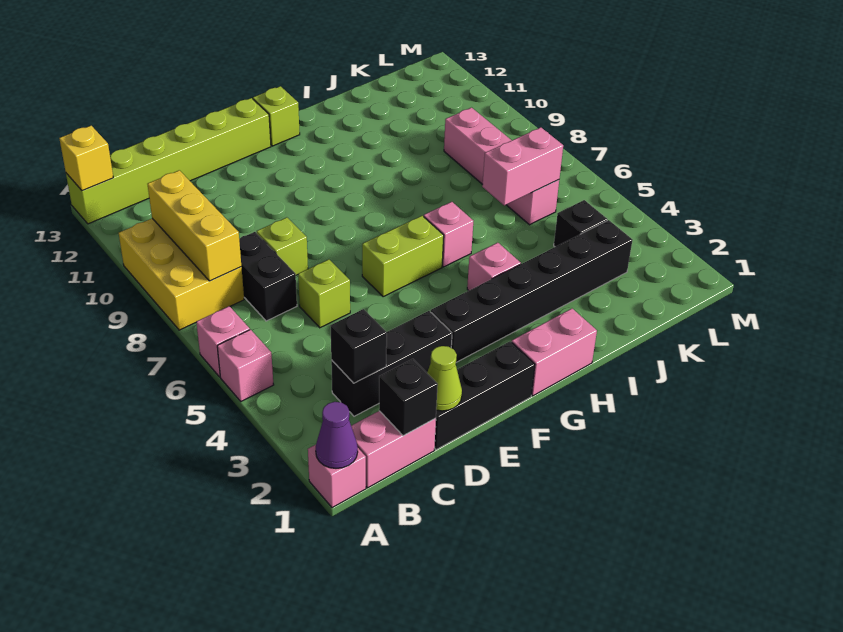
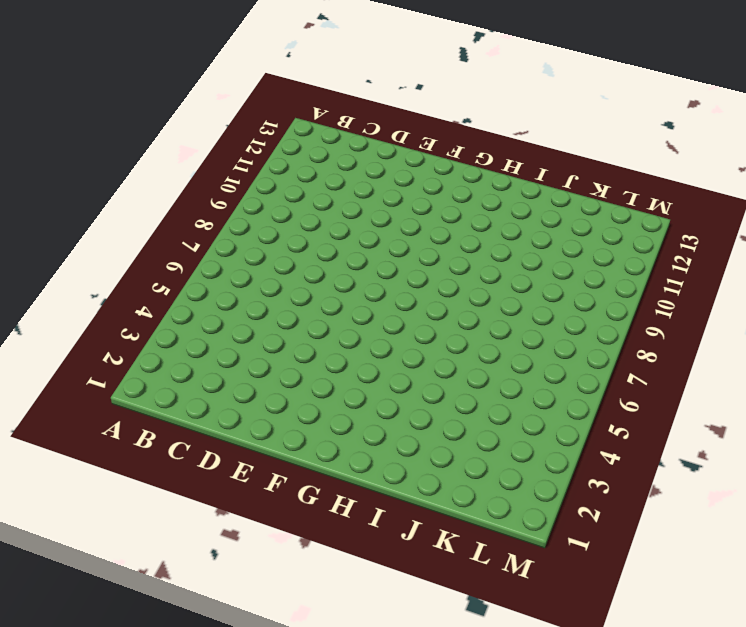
none -> pink brick A1 level 1
none -> pink brick A5 level 1
none -> pink brick A6 level 1

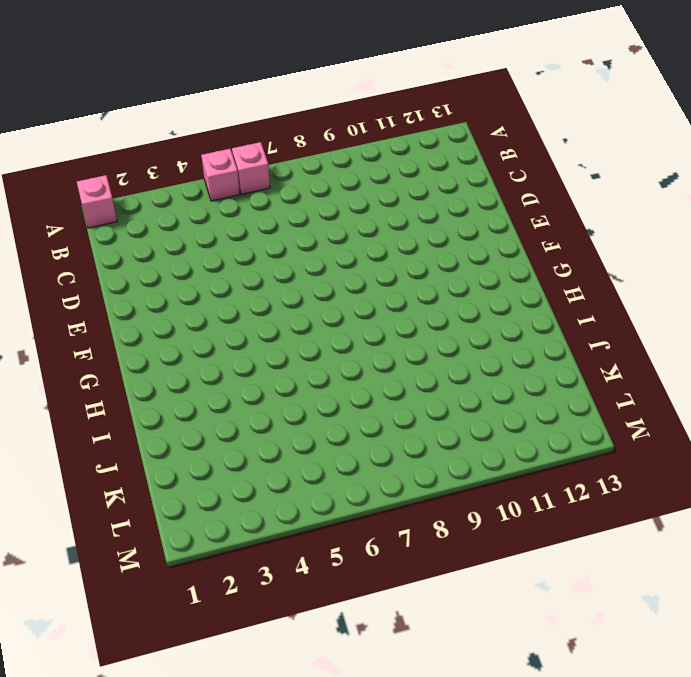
none -> yellow brick A8:B10 level 1
none -> lime brick A13:F13 level 1
none -> pink brick B1:C1 level 1

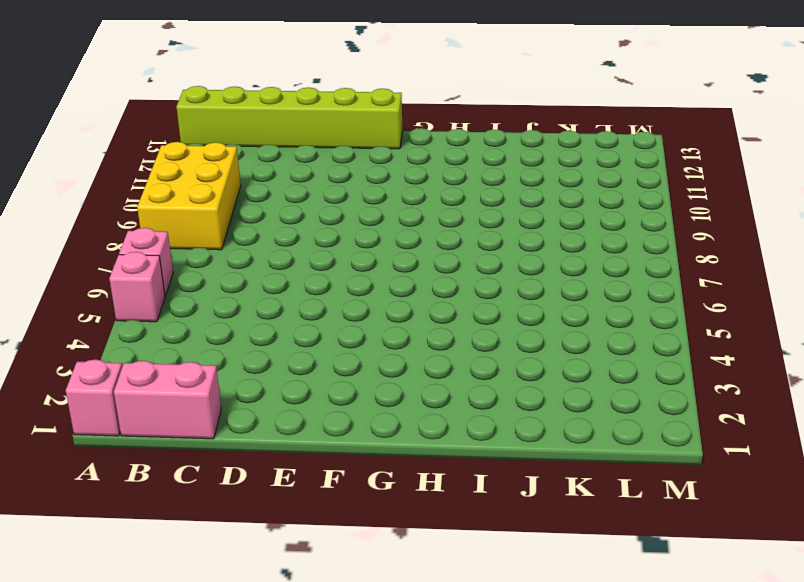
none -> black brick C3:E3 level 1
none -> black brick C7:C8 level 1
none -> black brick D1:F1 level 1

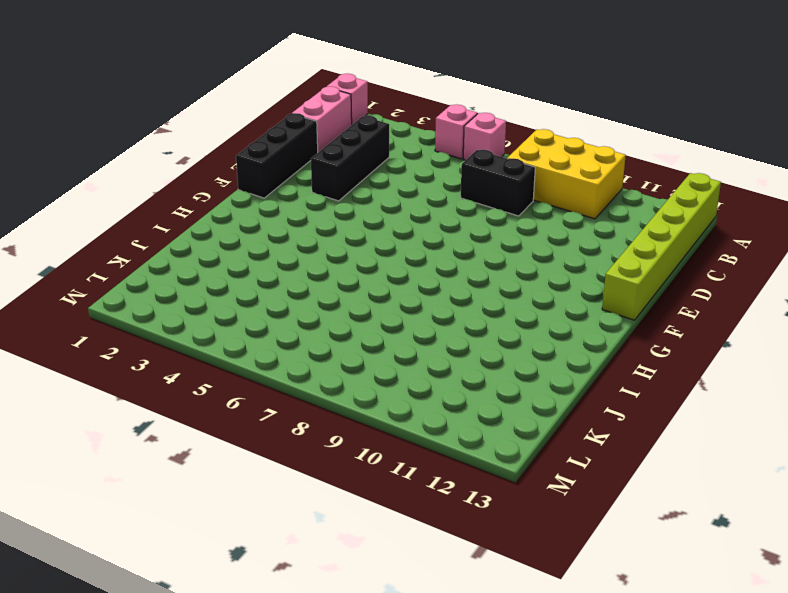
none -> lime brick D6 level 1
none -> lime brick D8 level 1
none -> black brick F3:K3 level 1

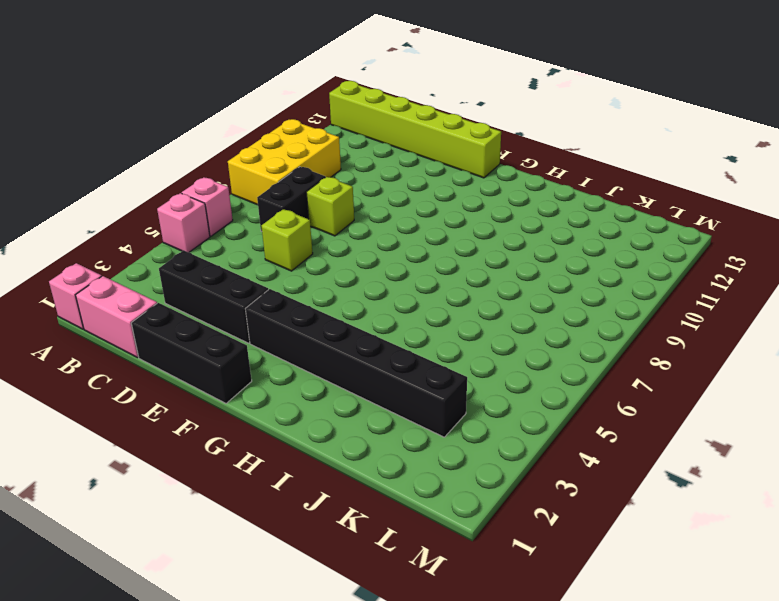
none -> lime brick F6:G6 level 1
none -> pink brick G1:H1 level 1
none -> lime brick G13 level 1

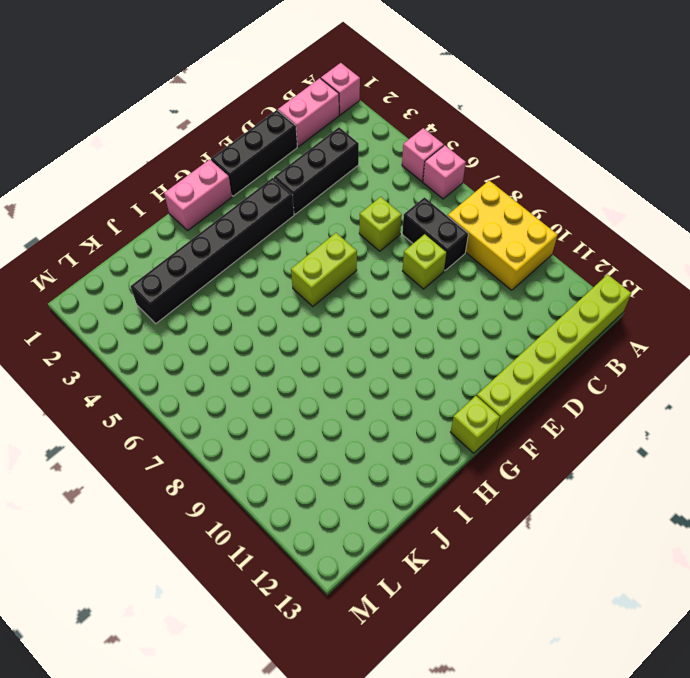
none -> pink brick H4 level 1
none -> pink brick H6 level 1
none -> black brick K4 level 1

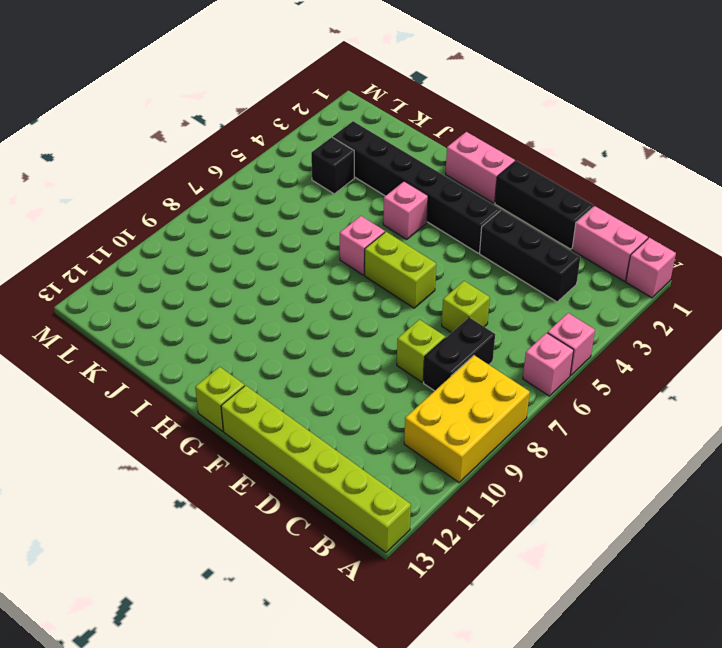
none -> pink brick K6:K9 level 1
none -> purple cone A1 level 2
none -> yellow brick A13 level 2

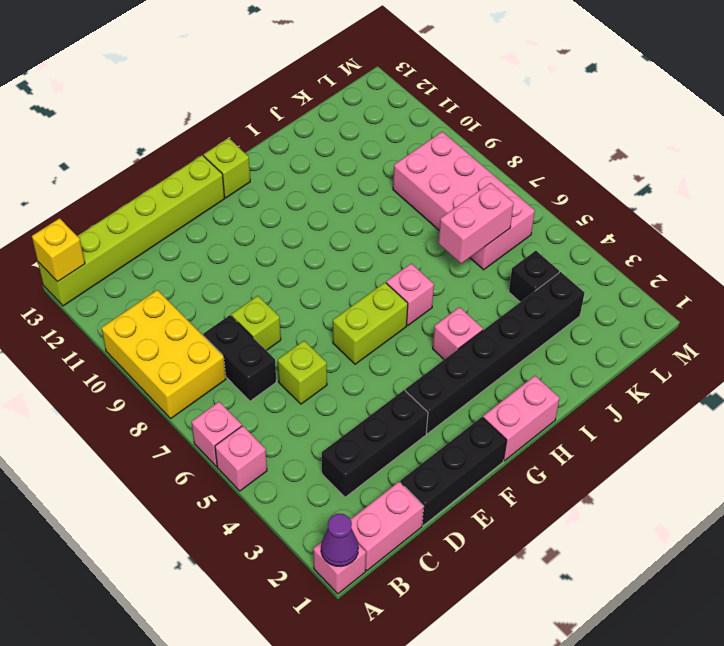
pink brick K6:L9 level 1 -> pink brick K6:K9 level 1
none -> yellow brick B8:B10 level 2
none -> black brick C1 level 2
none -> black brick C3 level 2

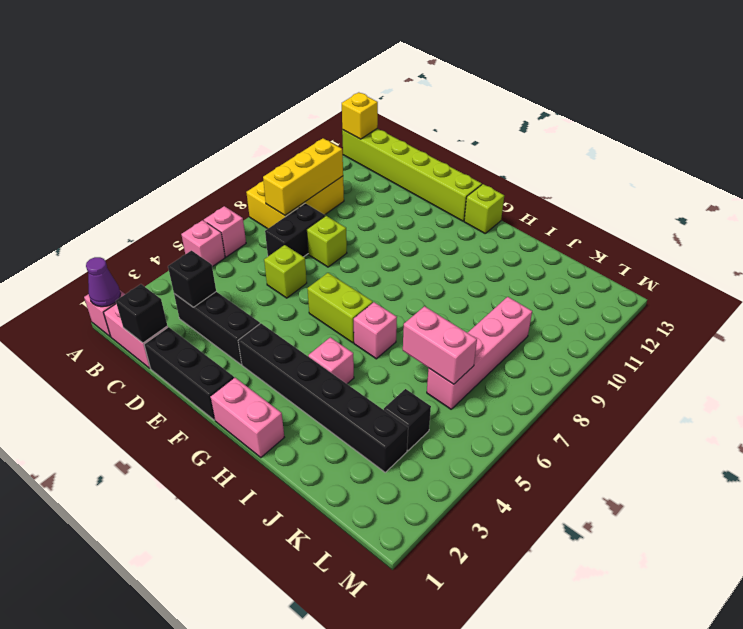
none -> lime cone D1 level 2

